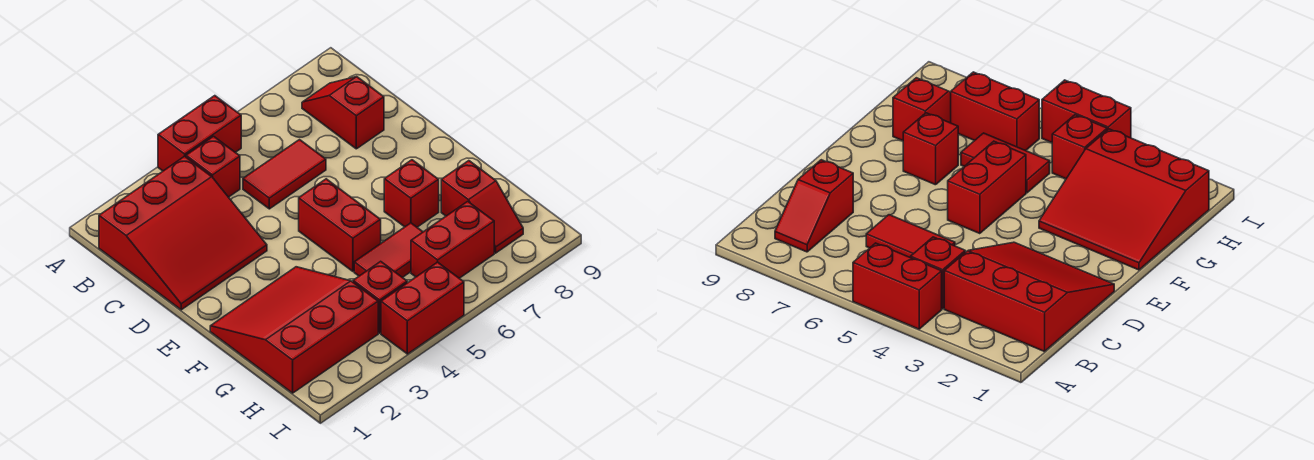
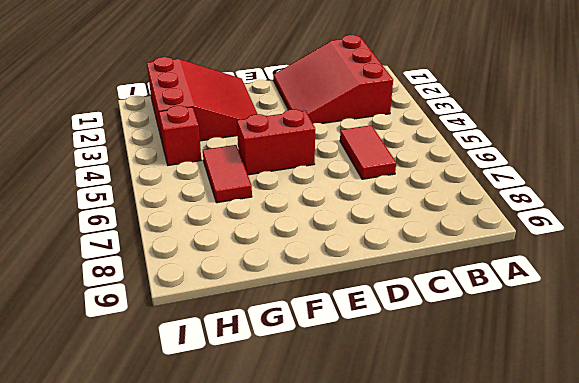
none -> red brick A4:A5 level 1
none -> red brick B4 level 1
none -> red slope B8:C8 level 1 top C

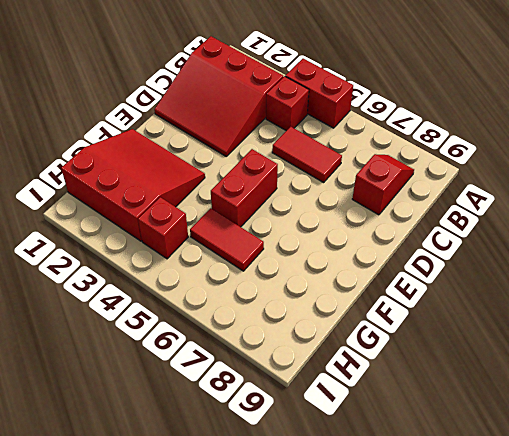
none -> red brick F7 level 1
none -> red slope G8:H8 level 1 top G
none -> red brick H6:H7 level 1

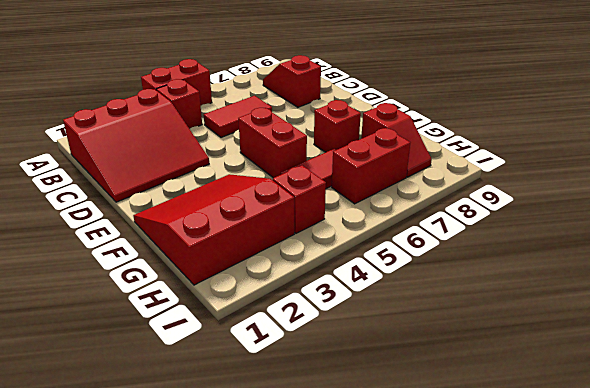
none -> red brick I4:I5 level 1

